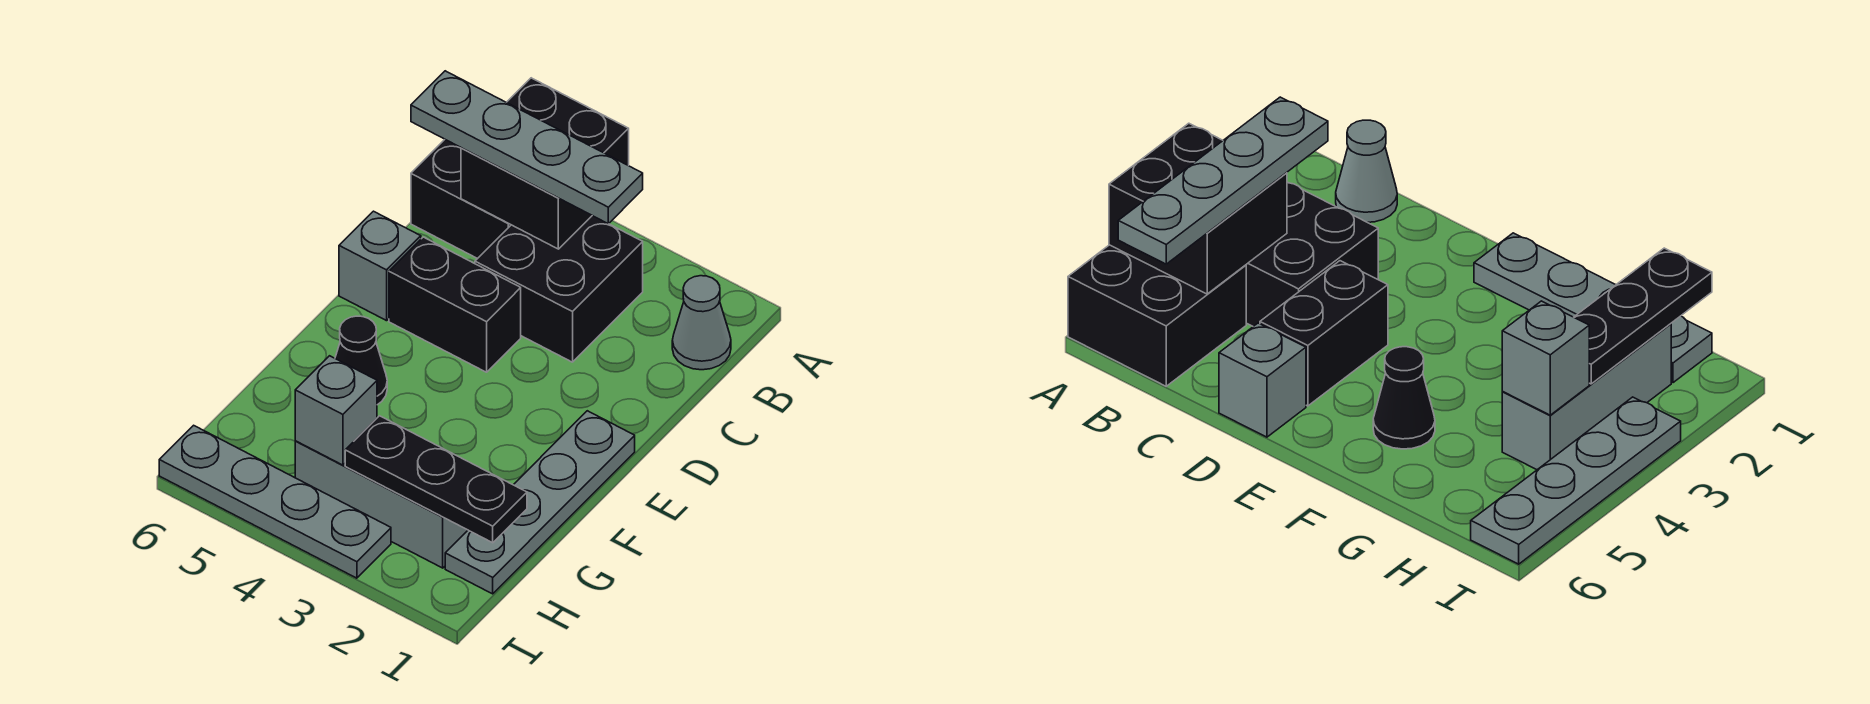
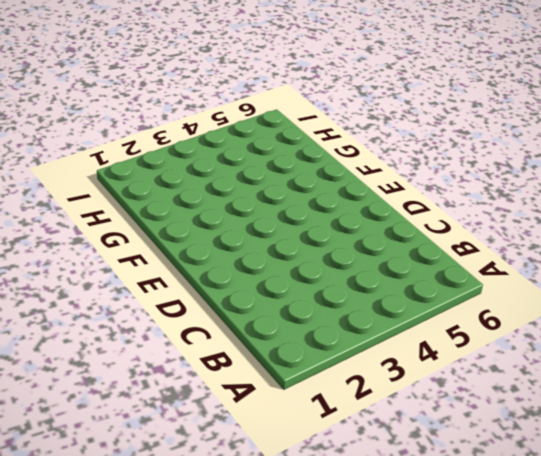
none -> black brick A5:B6 level 1
none -> grey cone B1 level 1
none -> black brick B3:C4 level 1

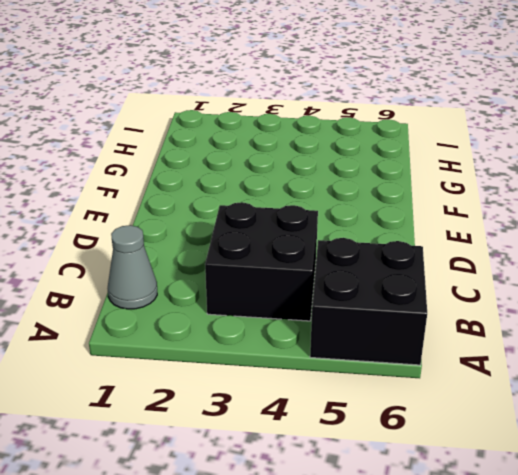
none -> black brick D4:D5 level 1
none -> grey brick D6 level 1
none -> grey plate E1:H1 level 1

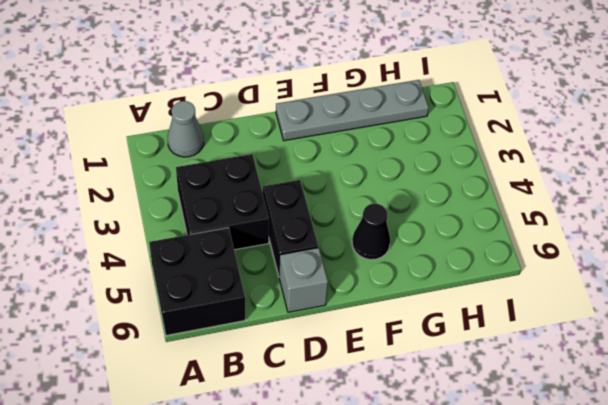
none -> grey brick H2:H4 level 1
none -> grey plate I3:I6 level 1
none -> black brick A4:B5 level 2

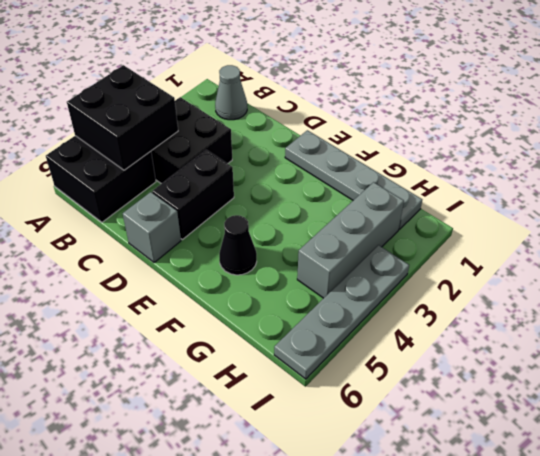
none -> black plate H1:H3 level 2
none -> grey brick H4 level 2
none -> grey plate B3:B6 level 3

